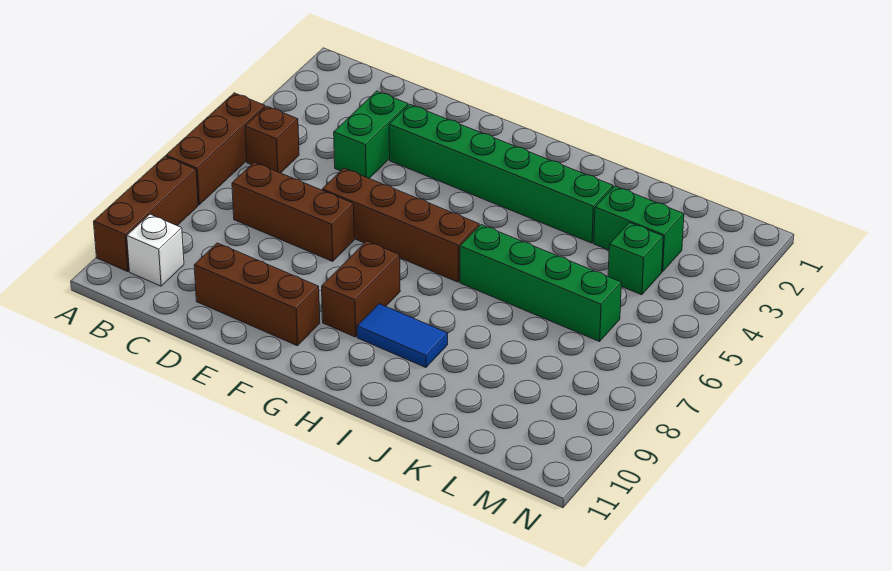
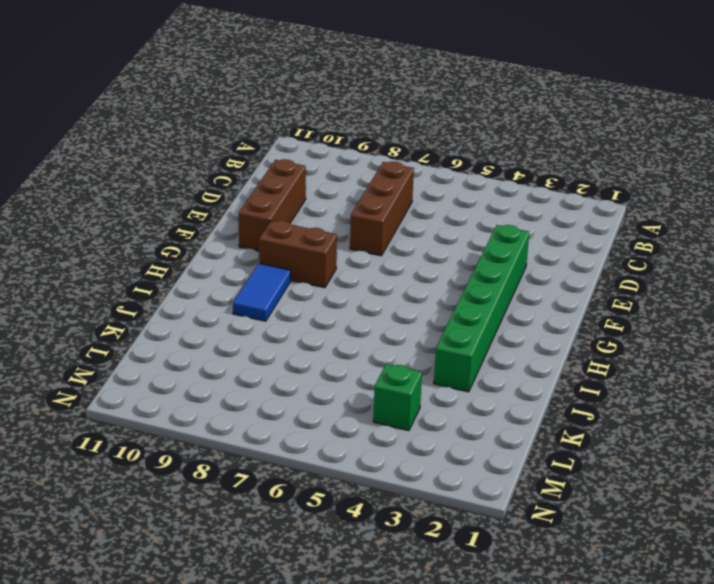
none -> brown brick A5:A7 level 1
none -> brown brick A8:A10 level 1
none -> brown brick B5 level 1

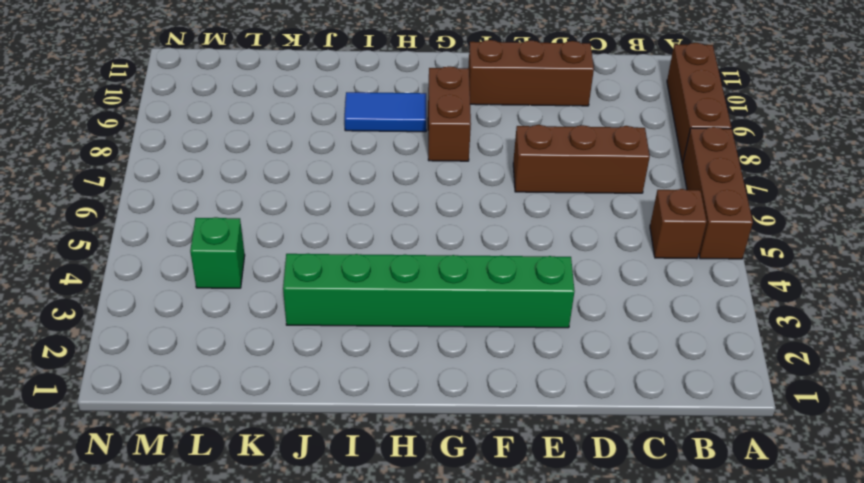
none -> white brick B10 level 1
none -> green brick D3:D4 level 1
none -> brown brick E6:H6 level 1

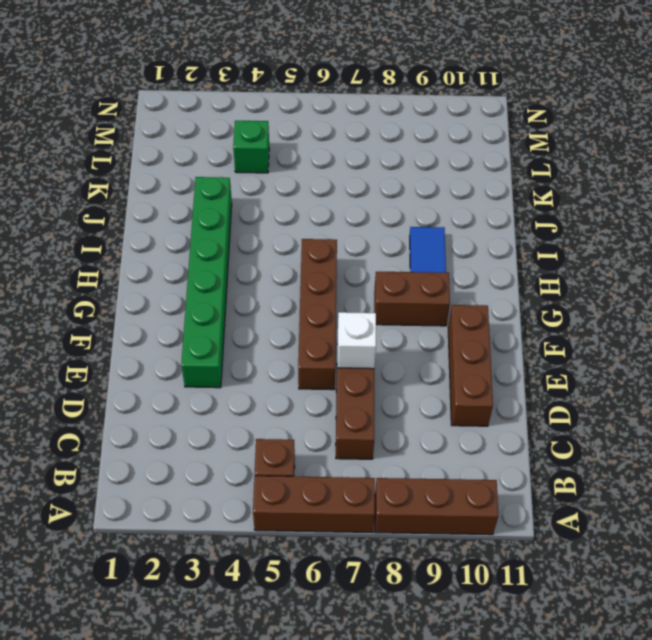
white brick E7 level 2 -> white brick B10 level 1
none -> green brick D3:D4 level 1
none -> green brick I6:L6 level 1
none -> green brick K3:L3 level 1

